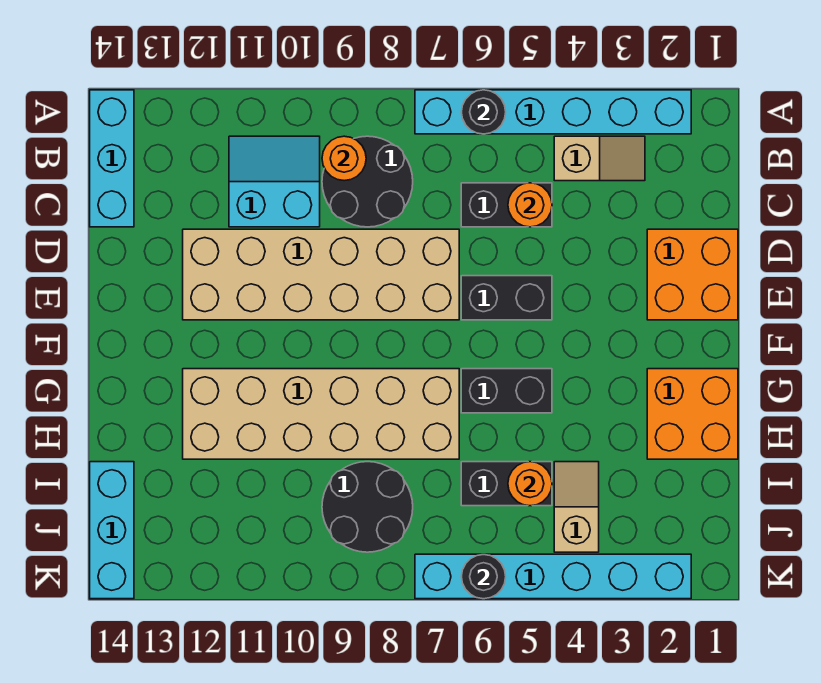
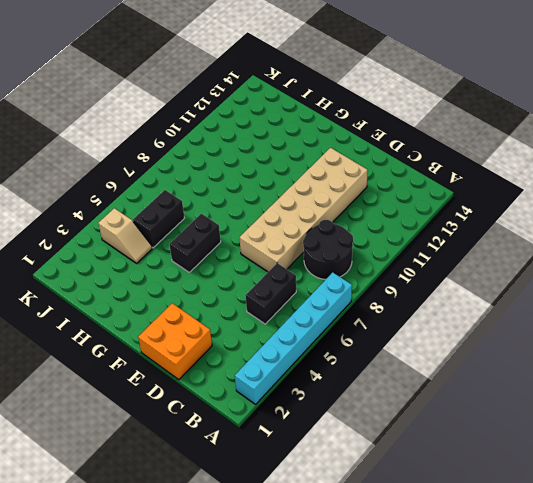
none -> cyan brick A14:C14 level 1
none -> tan slope B3:B4 level 1 top 4
none -> cyan slope B10:C11 level 1 top C

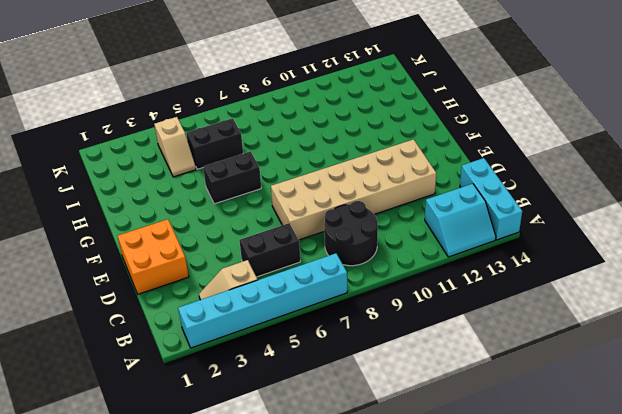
cyan slope A12:B13 level 1 top B -> cyan slope B10:C11 level 1 top C
none -> black brick E5:E6 level 1
none -> orange brick G1:H2 level 1
none -> tan brick G7:H12 level 1

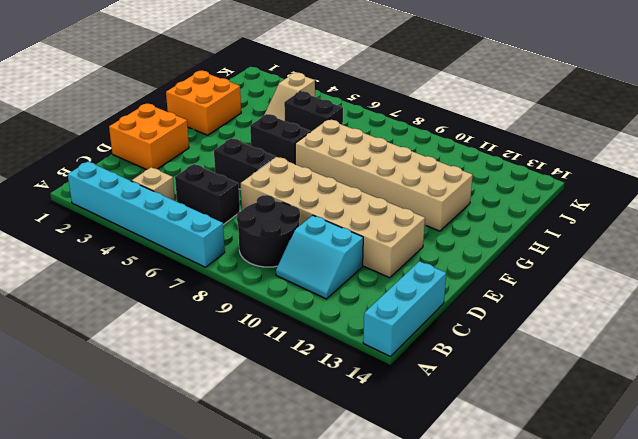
none -> black round brick I8:J9 level 1
none -> cyan brick I14:K14 level 1
none -> cyan brick K2:K7 level 1

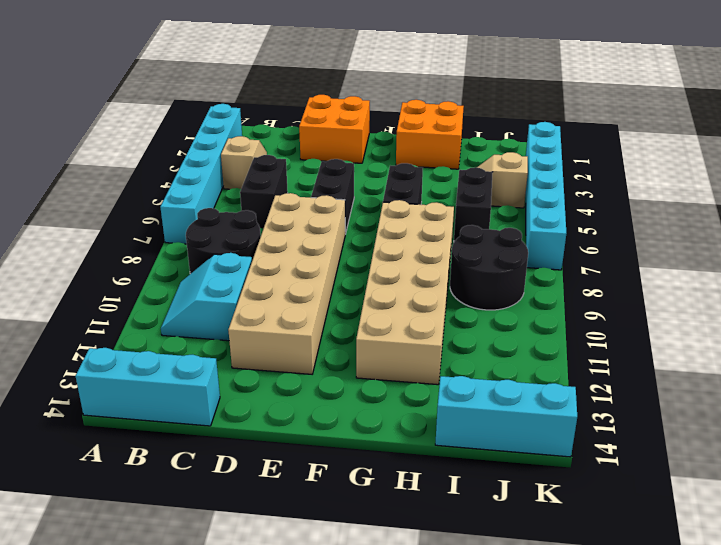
none -> black round brick A6 level 2
none -> orange round brick B9 level 2
none -> orange round brick C5 level 2

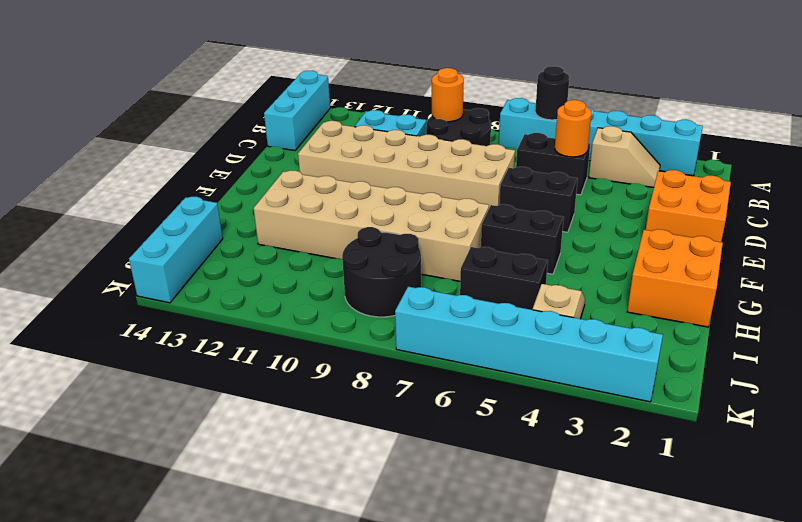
none -> orange round brick I5 level 2
none -> black round brick K6 level 2

